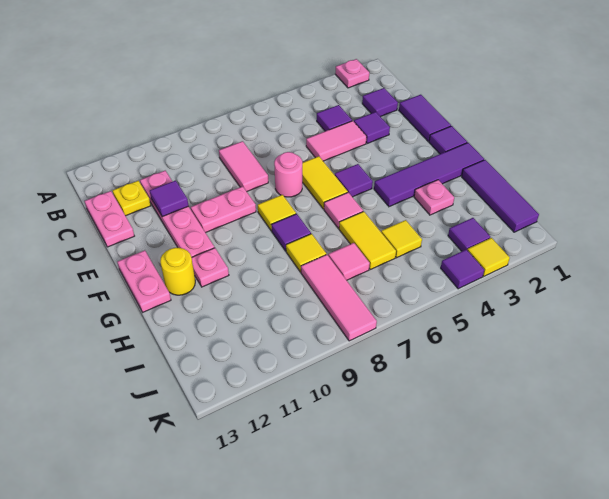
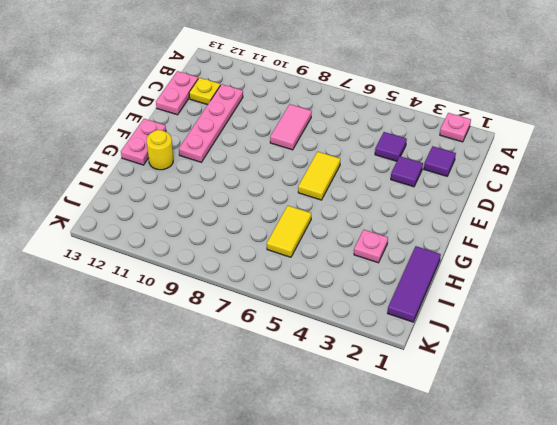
none -> purple tile D1:E1 level 1
none -> pink tile D4:D5 level 1
none -> pink round brick E7 level 1
none -> pink plate E9:E10 level 1

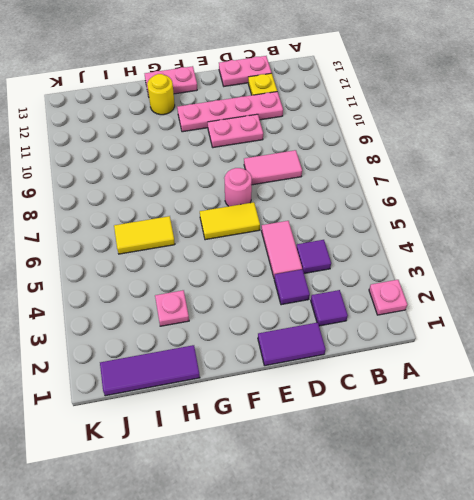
pink plate D10:E10 level 1 -> pink plate E9:E10 level 1
none -> purple tile F1 level 1
none -> purple tile F5 level 1
none -> yellow tile F8 level 1
none -> purple tile G1:G4 level 1

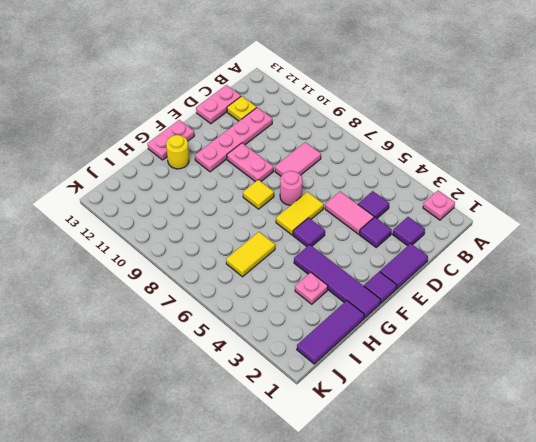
none -> pink tile G6 level 1
none -> purple tile G8 level 1
none -> pink plate G11 level 1
none -> yellow tile H8 level 1

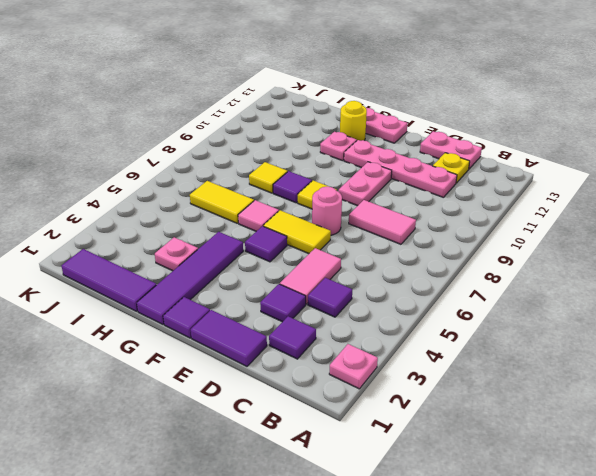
none -> yellow tile I5 level 1
none -> pink tile I7 level 1
none -> pink tile I8:K8 level 1
none -> purple tile J3 level 1

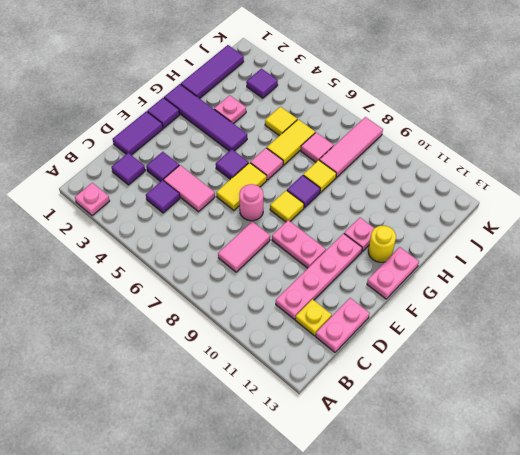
none -> yellow tile K3 level 1
none -> purple tile K4 level 1
none -> purple tile D11 level 2

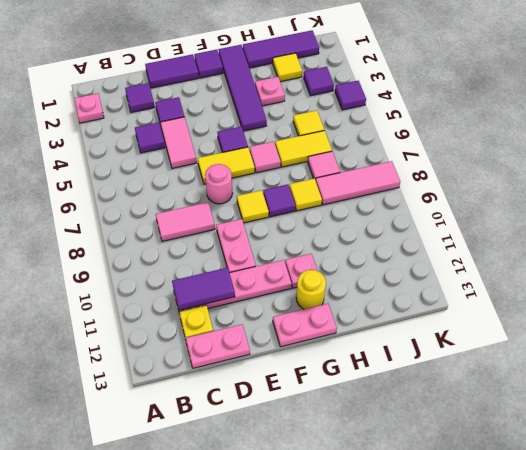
purple tile C11:D11 level 2 -> purple tile D11 level 2
yellow tile I2 level 1 -> yellow tile K3 level 1

